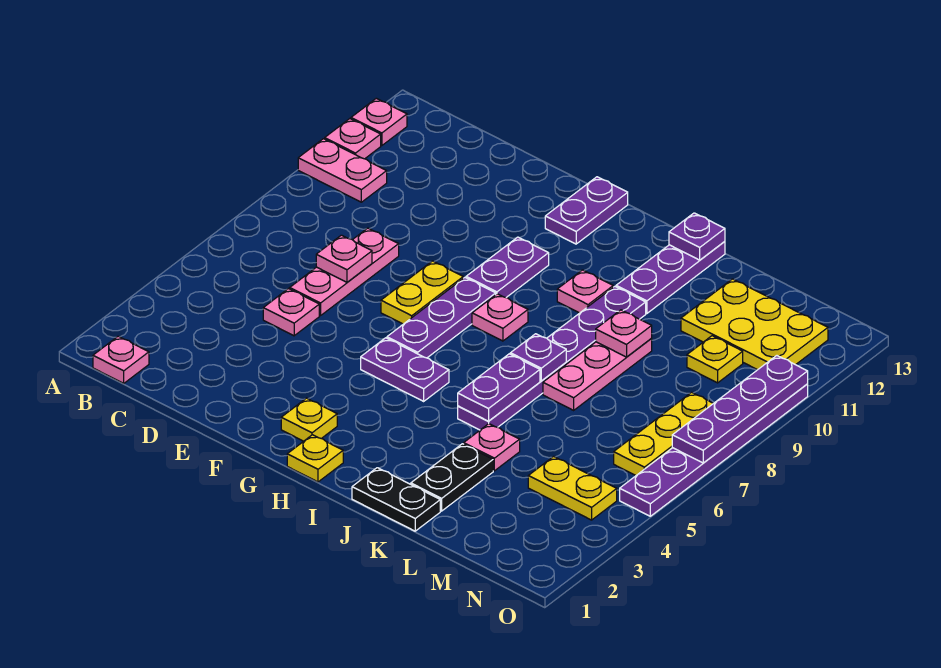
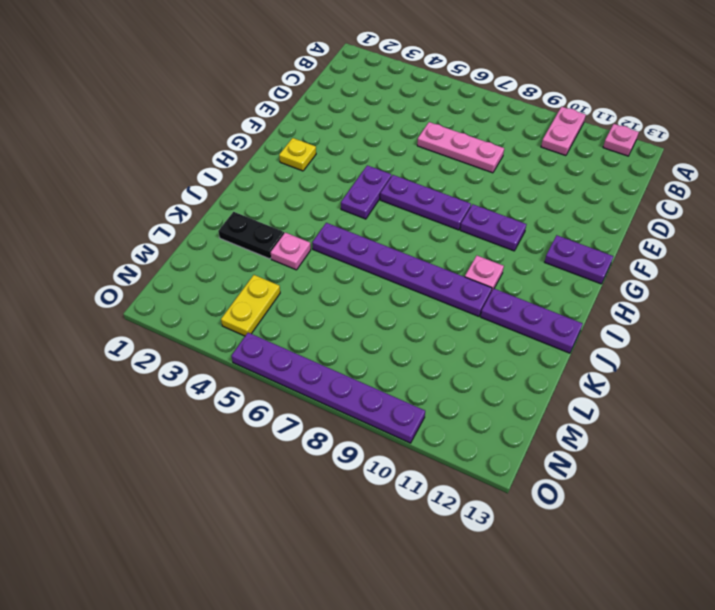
none -> pink plate A11 level 1
none -> pink plate B1 level 1
none -> pink plate D5 level 1
none -> yellow plate F7:F8 level 1

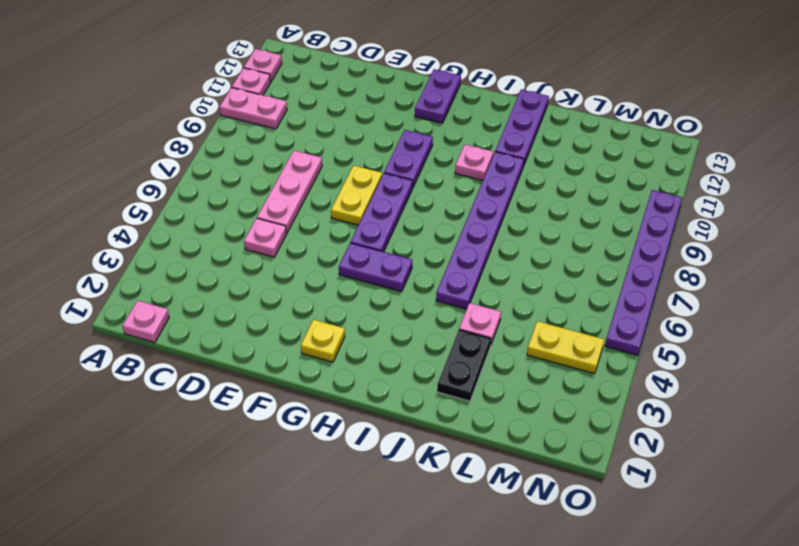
none -> yellow plate H1 level 1
none -> pink plate H8 level 1
none -> black plate J1:K1 level 1
none -> pink plate K7:K9 level 1

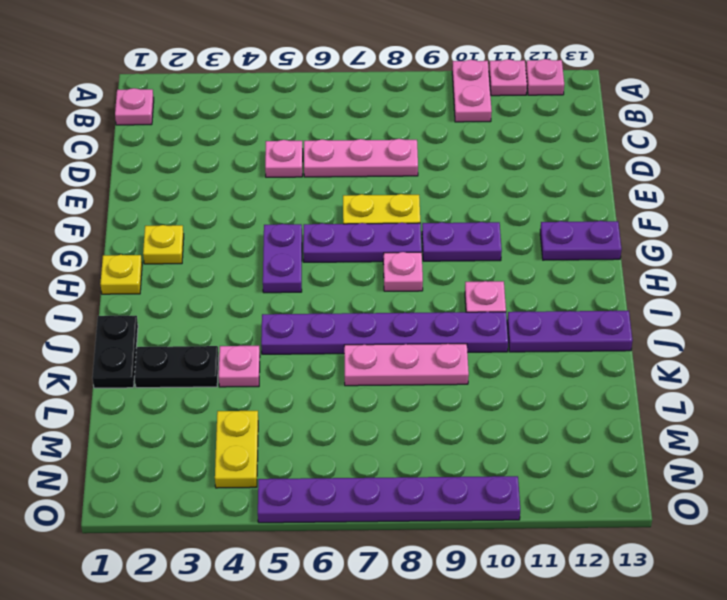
none -> yellow plate L11:N12 level 1
none -> yellow plate M10 level 1
none -> yellow plate N6:N8 level 1
none -> pink plate D7 level 2

